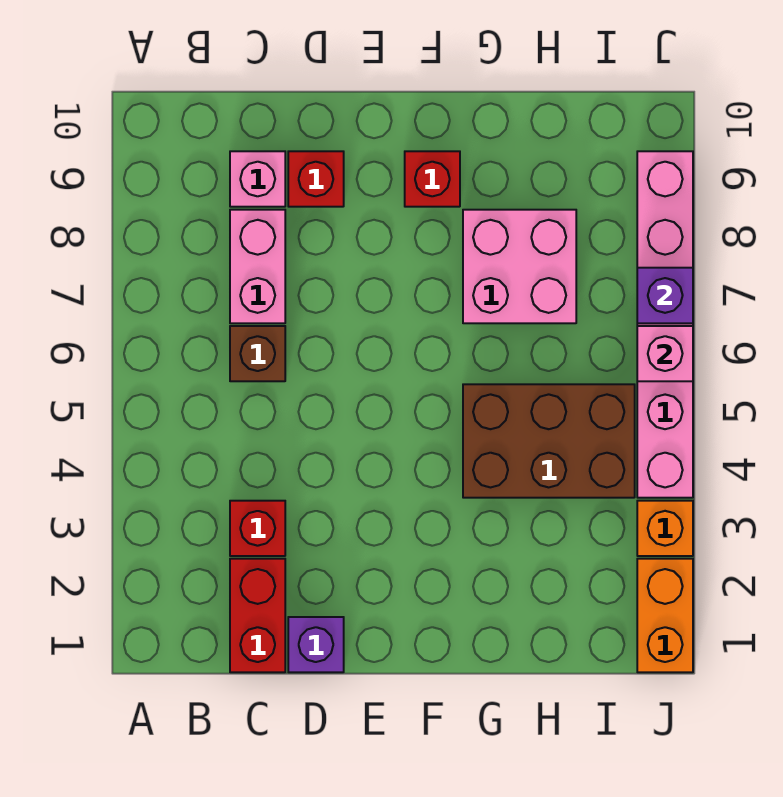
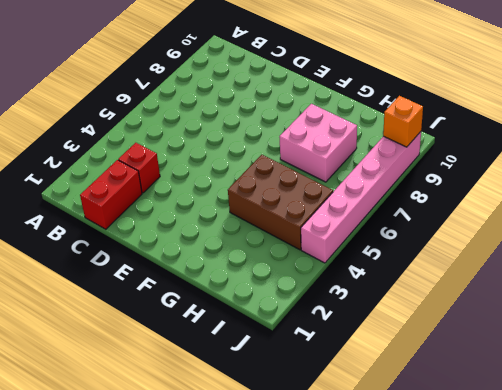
orange brick J9 level 2 -> orange brick J3 level 1
none -> brown brick C6 level 1
none -> pink brick C7:C8 level 1
none -> pink brick C9 level 1

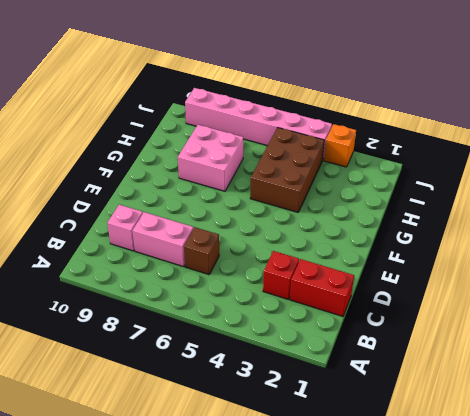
none -> purple brick D1 level 1
none -> red brick D9 level 1
none -> red brick F9 level 1

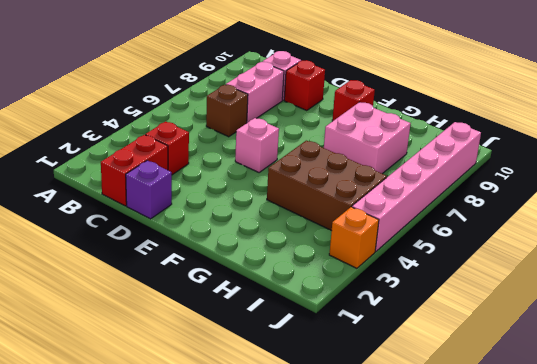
pink brick E5 level 1 -> pink brick J6 level 2
none -> orange brick J1:J2 level 1
none -> purple brick J7 level 2

